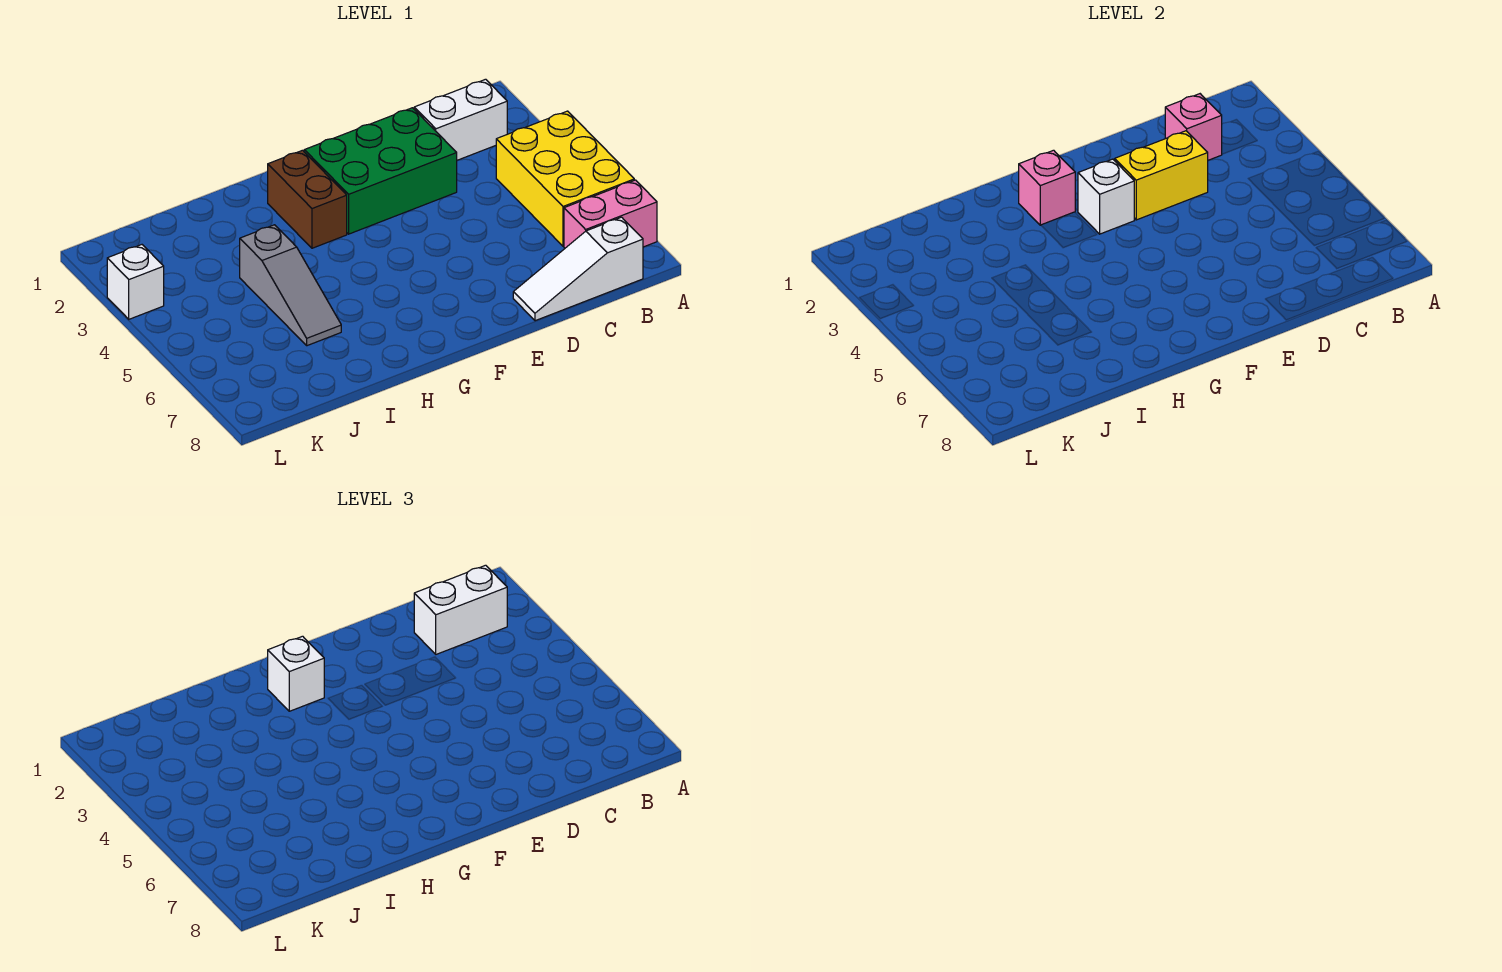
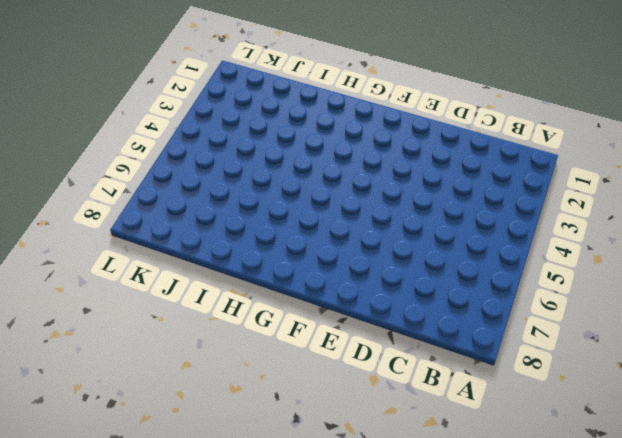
none -> yellow brick A4:B6 level 1
none -> pink brick A7:B7 level 1
none -> white brick B2:C2 level 1

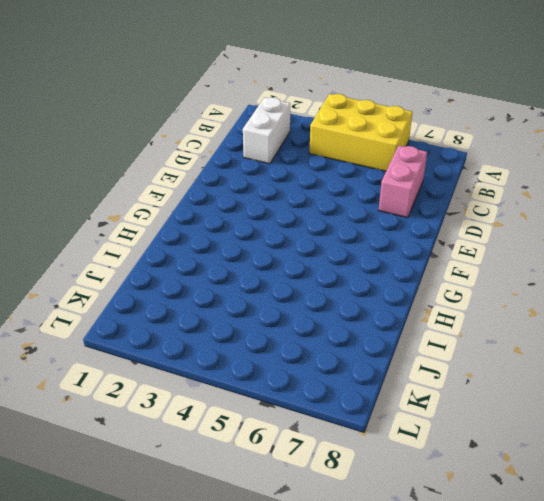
pink brick C7:D7 level 1 -> pink brick A7:B7 level 1
none -> white slope B8:D8 level 1 top B
none -> green brick D2:F3 level 1
none -> brown brick G2:G3 level 1

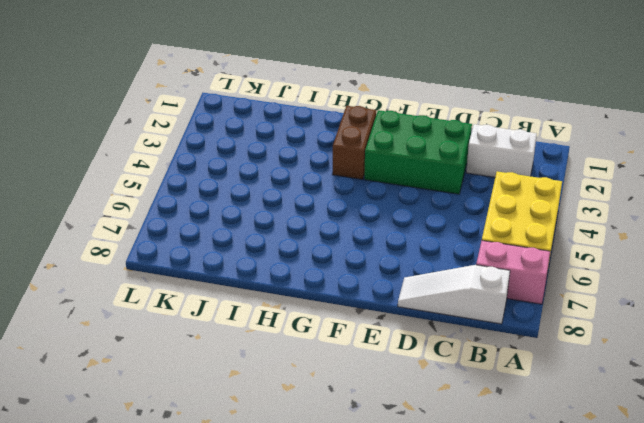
none -> grey slope I4:I6 level 1 top 4
none -> white brick L3 level 1
none -> pink brick C2 level 2

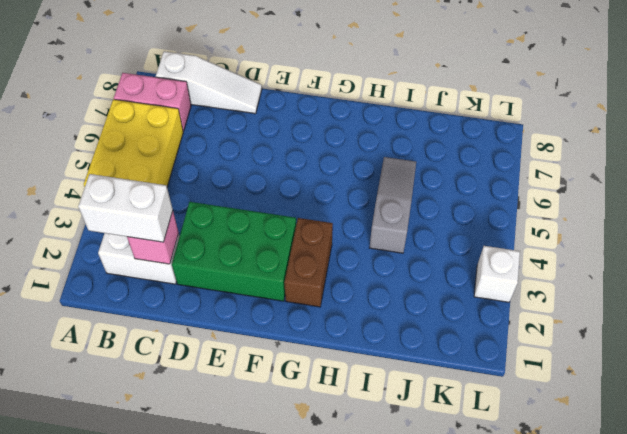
none -> yellow brick D3:E3 level 2
none -> white brick F3 level 2
none -> pink brick G2 level 2

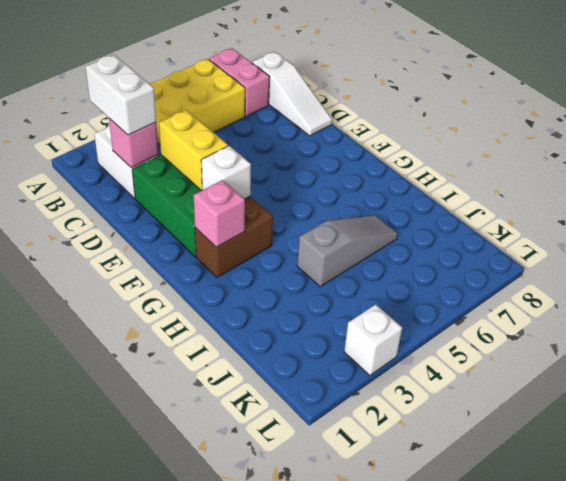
none -> white brick G2 level 3

